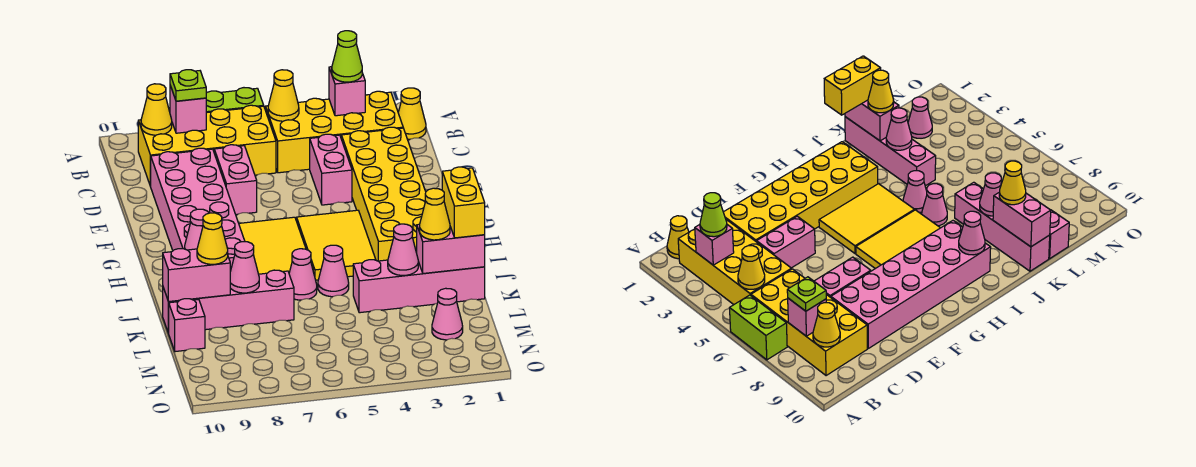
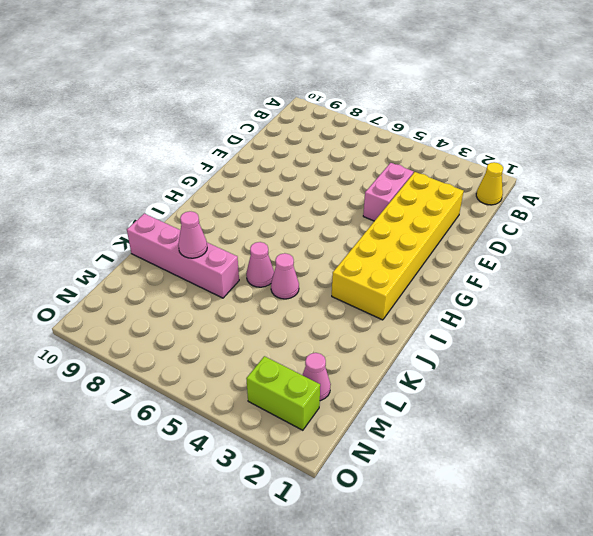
lime brick N2:N3 level 1 -> lime brick A6:A7 level 1
none -> yellow brick B2:C5 level 1
none -> yellow brick B6:C9 level 1
none -> pink brick D7:E7 level 1
none -> pink brick D8:I9 level 1

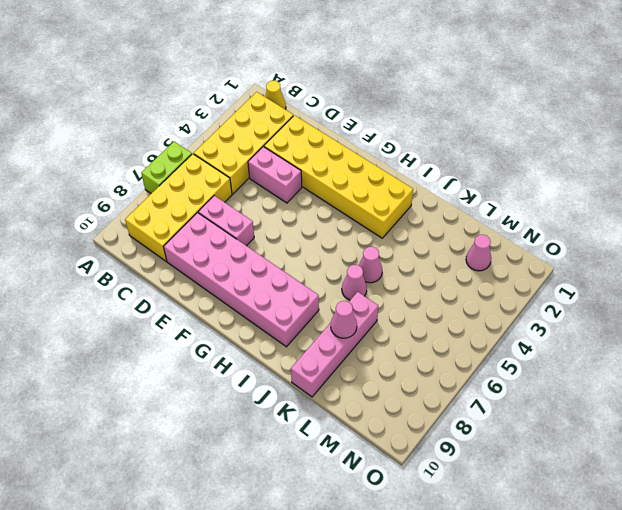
none -> yellow tile G4:I5 level 1
none -> yellow tile G6:I7 level 1
none -> pink brick K1:K4 level 1
none -> pink brick L10 level 1

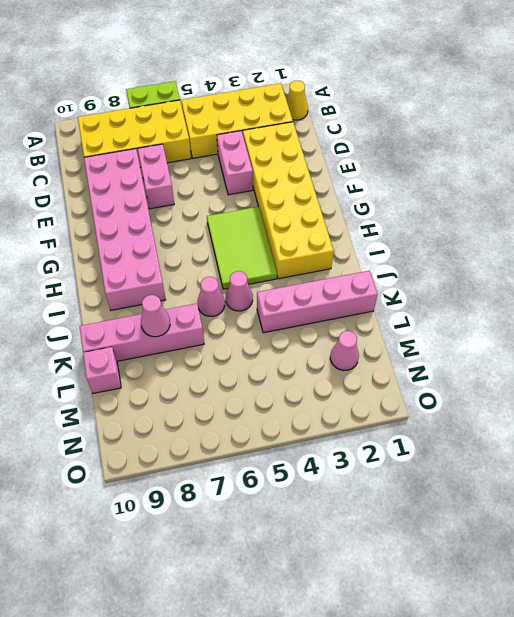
lime tile G4:I5 level 1 -> yellow tile G4:I5 level 1
none -> yellow tile G6:I7 level 1
none -> pink brick B3 level 2
none -> yellow cone B5 level 2
none -> pink brick B8 level 2

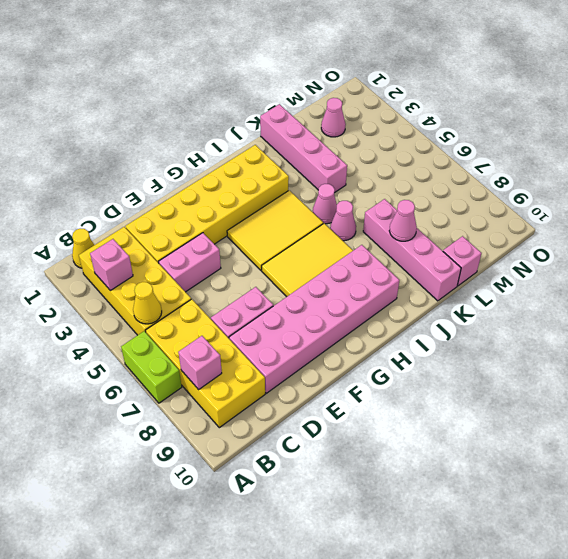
none -> yellow cone B9 level 2
none -> pink cone I9 level 2
none -> pink brick K1:K2 level 2
none -> pink cone K3 level 2

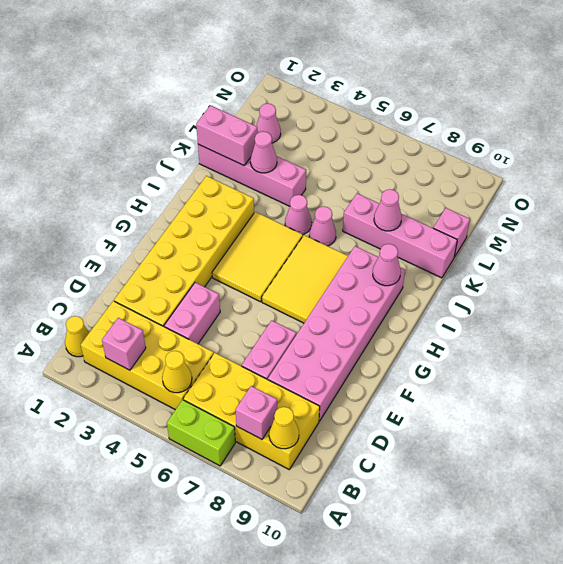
none -> pink brick K9:K10 level 2
none -> lime cone B3 level 3
none -> lime plate B8 level 3
none -> yellow brick J1:K1 level 3

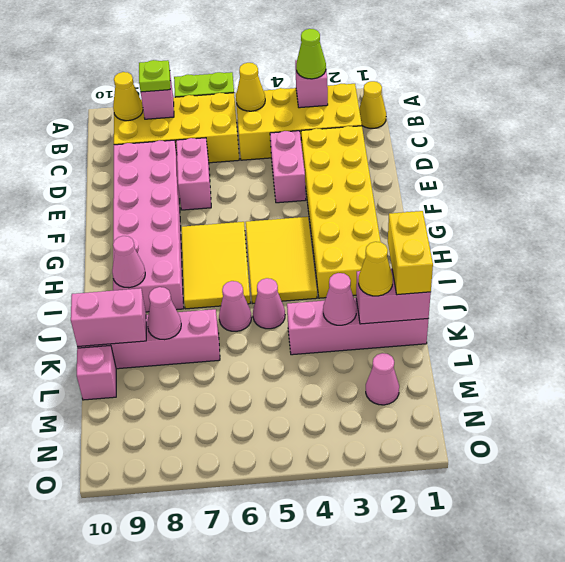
none -> yellow cone K9 level 3

